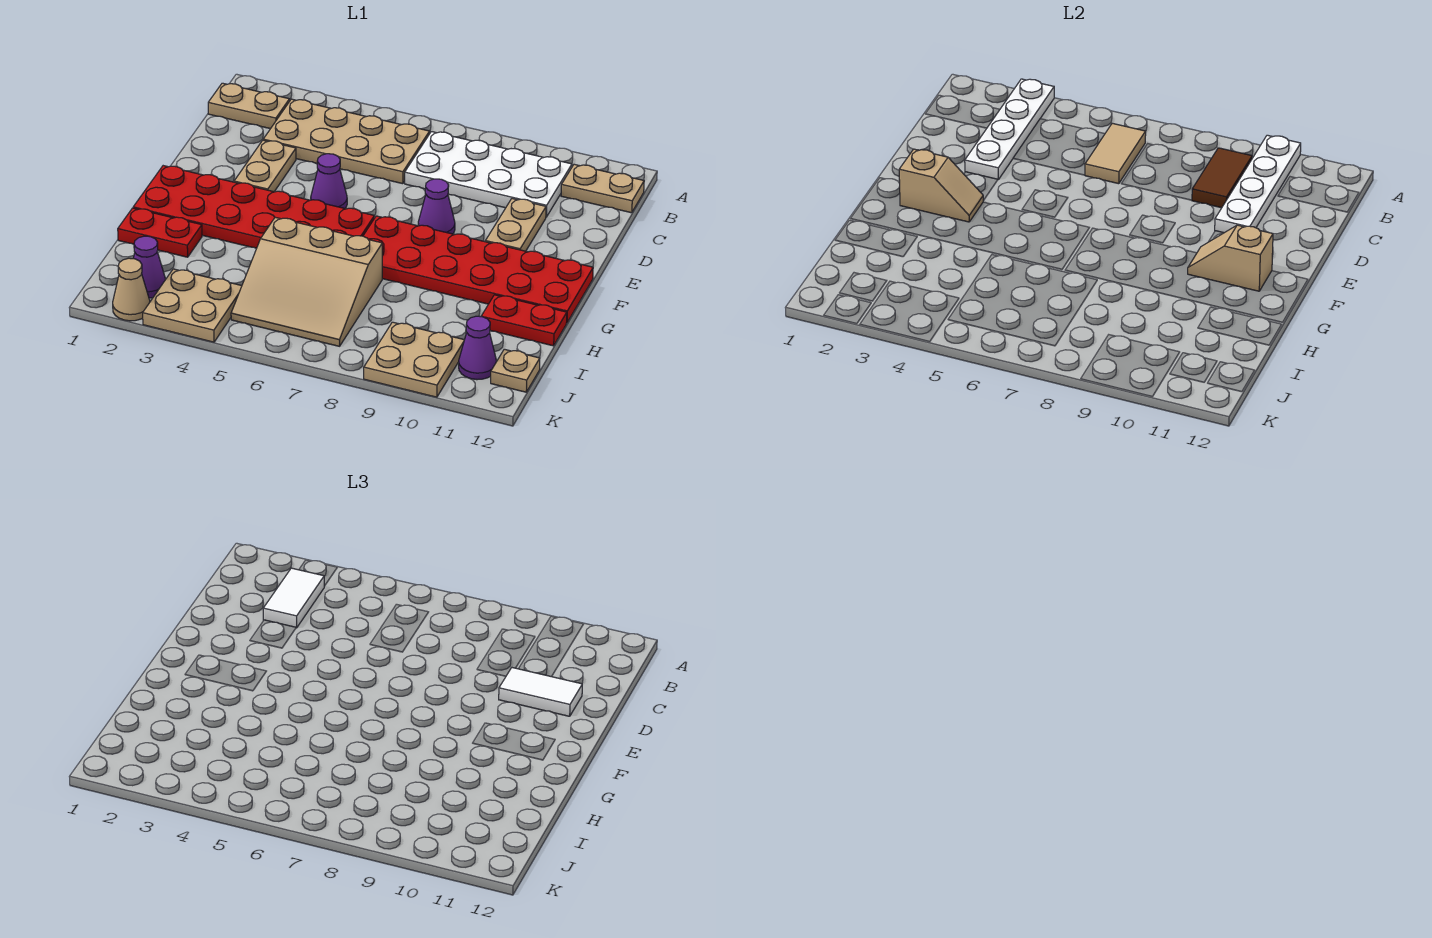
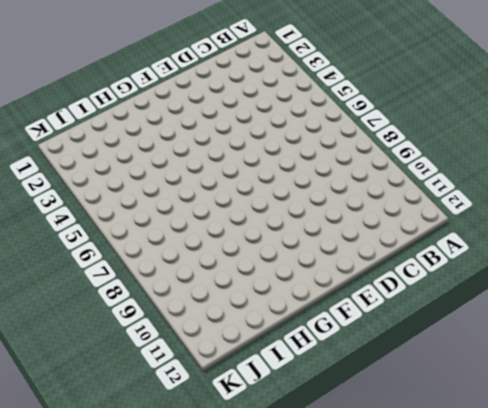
none -> tan plate B1:B2 level 1
none -> tan plate B3:C6 level 1
none -> white plate B7:C10 level 1

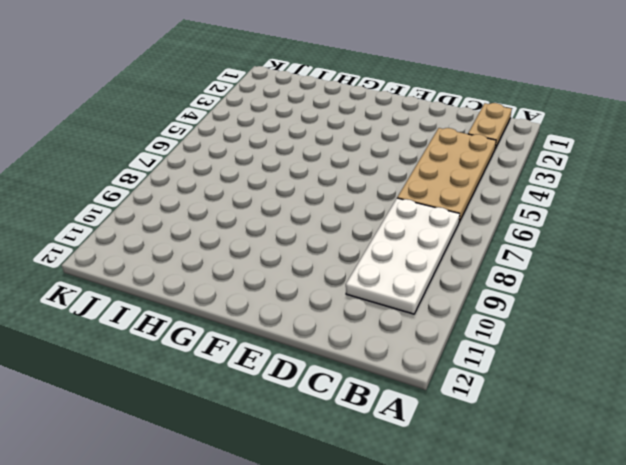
none -> tan plate B11:B12 level 1
none -> tan plate D3:E3 level 1
none -> tan plate D10:E10 level 1

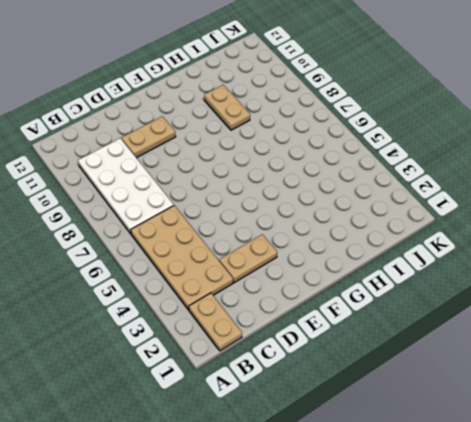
tan plate H9:H10 level 1 -> tan plate B11:B12 level 1
none -> purple cone E5 level 1
none -> purple cone E8 level 1
none -> red plate F1:G6 level 1

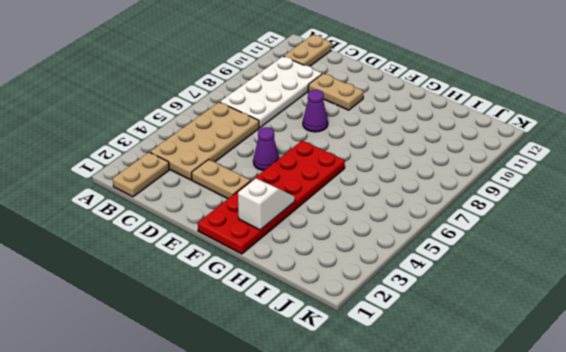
white slope G2:G3 level 2 top 2 -> none
none -> red plate F7:G12 level 1
none -> red plate H1:H2 level 1
none -> tan slope H5:J7 level 1 top H

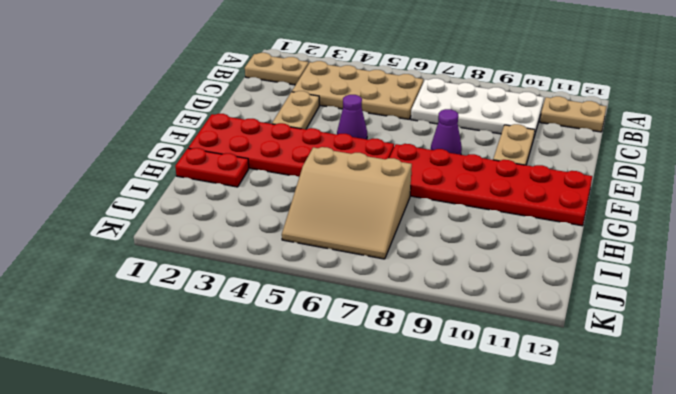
none -> red plate H11:H12 level 1
none -> purple cone J2 level 1
none -> tan plate J3:K4 level 1

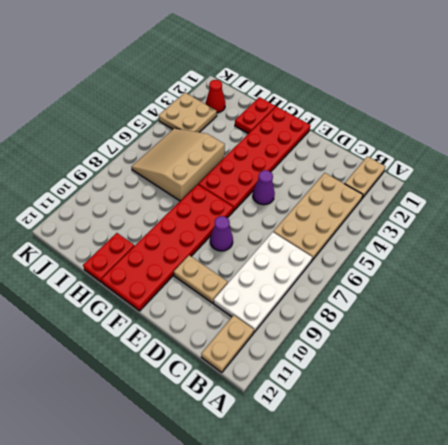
red cone J2 level 1 -> purple cone J2 level 1
none -> tan plate D3:E3 level 1
none -> tan plate J9:K10 level 1
none -> purple cone J11 level 1

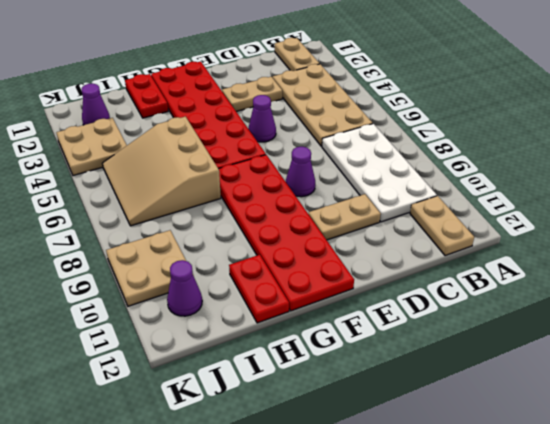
none -> tan plate J12 level 1
none -> tan cone K2 level 1
none -> white plate A3:D3 level 2

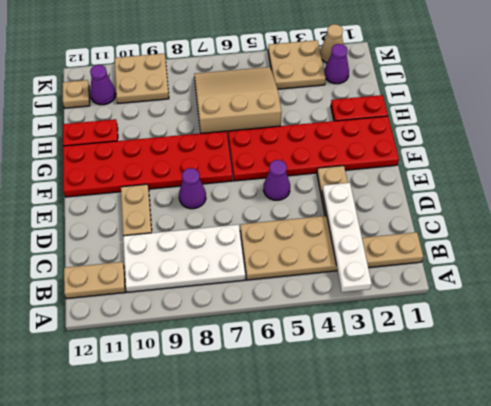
none -> white plate A10:D10 level 2
none -> tan tile B6:C6 level 2
none -> brown tile B9:C9 level 2

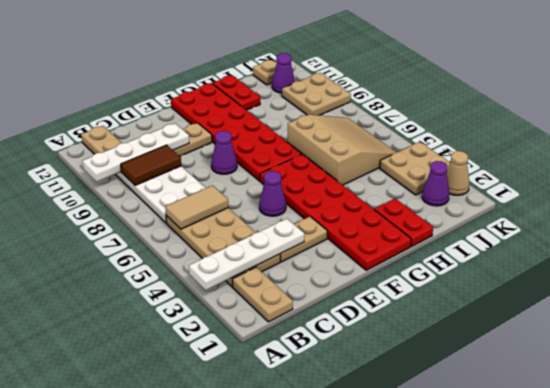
none -> tan slope F2:F3 level 2 top 2
none -> tan slope F10:F11 level 2 top 11
none -> white tile B3:C3 level 3

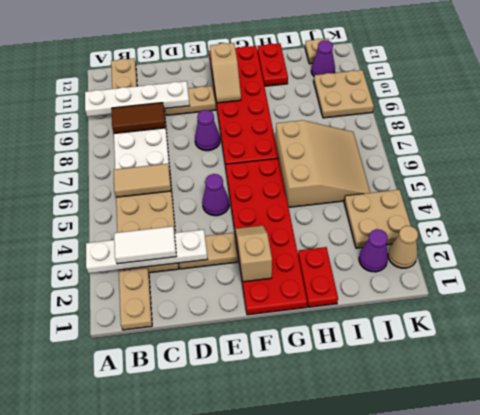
none -> white tile D10:D11 level 3

